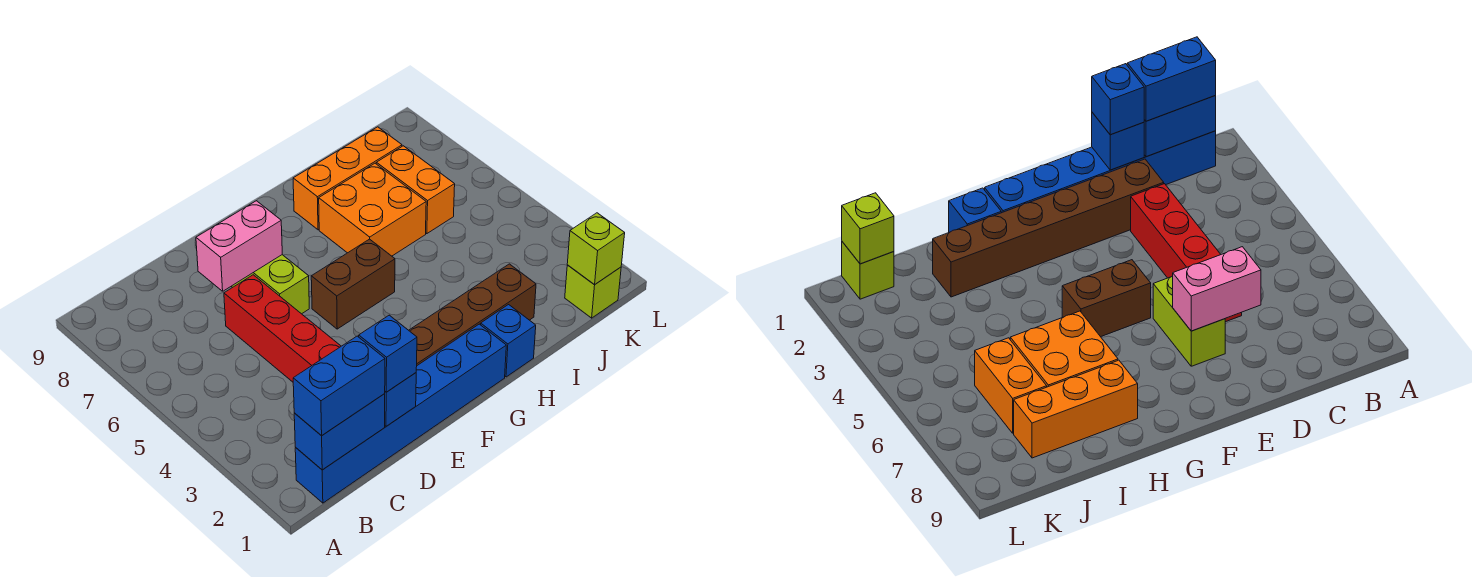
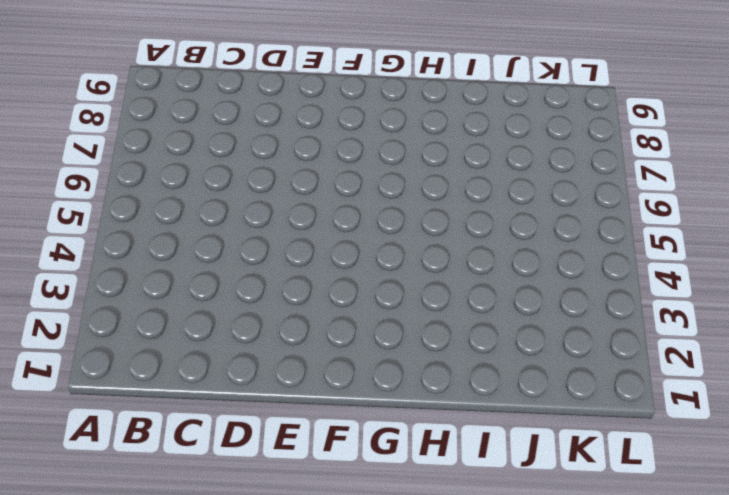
none -> blue brick B1:G1 level 1
none -> brown brick D2:I2 level 1
none -> red brick D3:D6 level 1

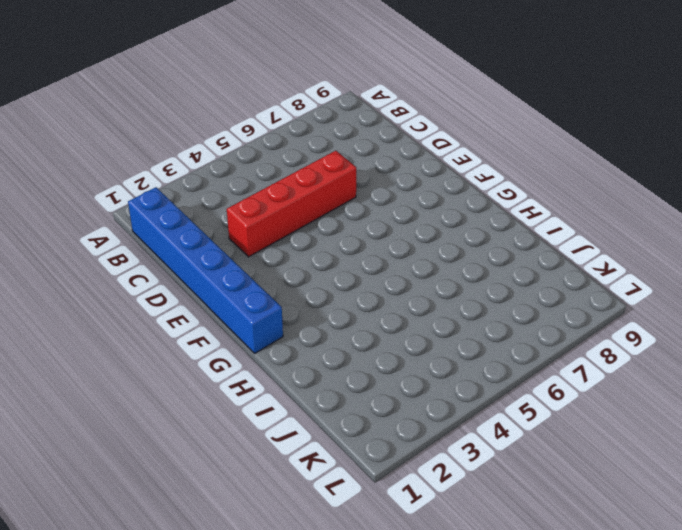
none -> brown brick D2:I2 level 1
none -> lime brick E6:E7 level 1
none -> brown brick F5:G5 level 1

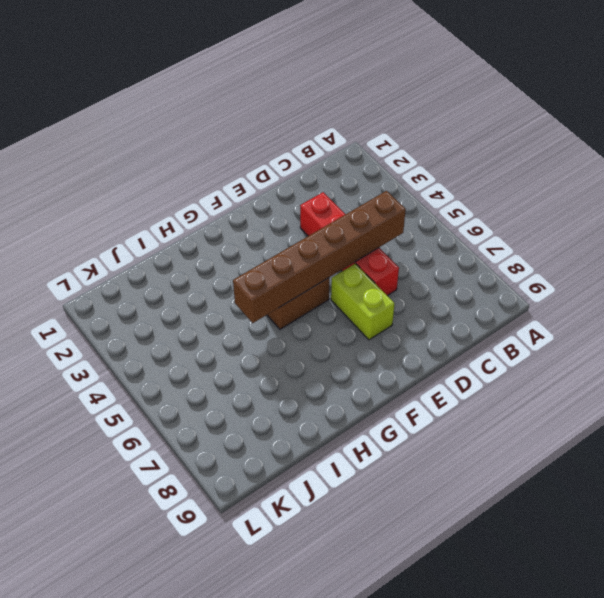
brown brick C5:H5 level 2 -> brown brick D2:I2 level 1
none -> blue brick B1:G1 level 1
none -> blue brick H1 level 1
none -> orange brick H6:I7 level 1

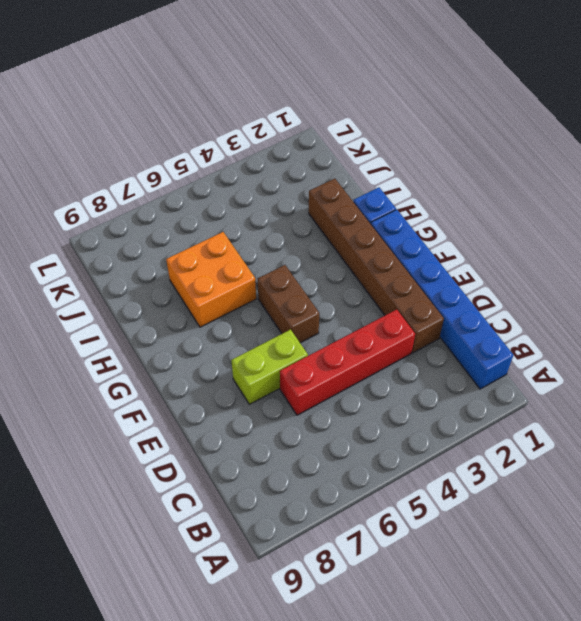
none -> orange brick H8:J8 level 1
none -> orange brick J6:J7 level 1
none -> lime brick K1 level 1

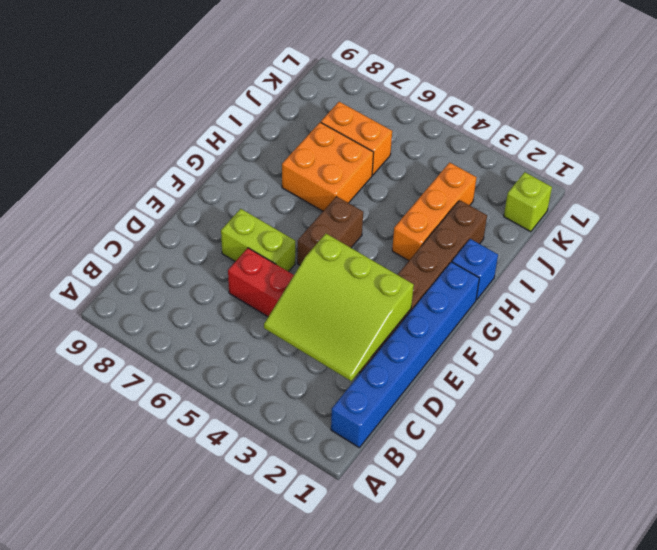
lime slope C2:E4 level 2 top E -> none
orange brick H3:J3 level 1 -> orange brick H8:J8 level 1
none -> blue brick B1:C1 level 2
none -> blue brick D1 level 2
none -> pink brick D7:E7 level 2

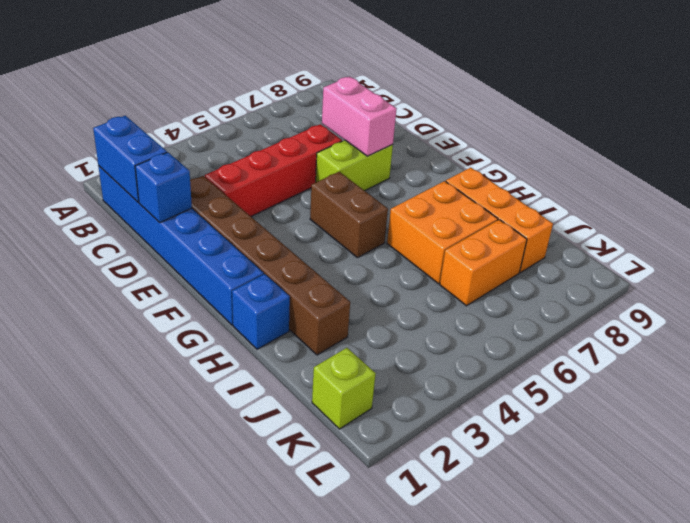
none -> lime brick K1 level 2
none -> blue brick B1:C1 level 3
none -> blue brick D1 level 3

